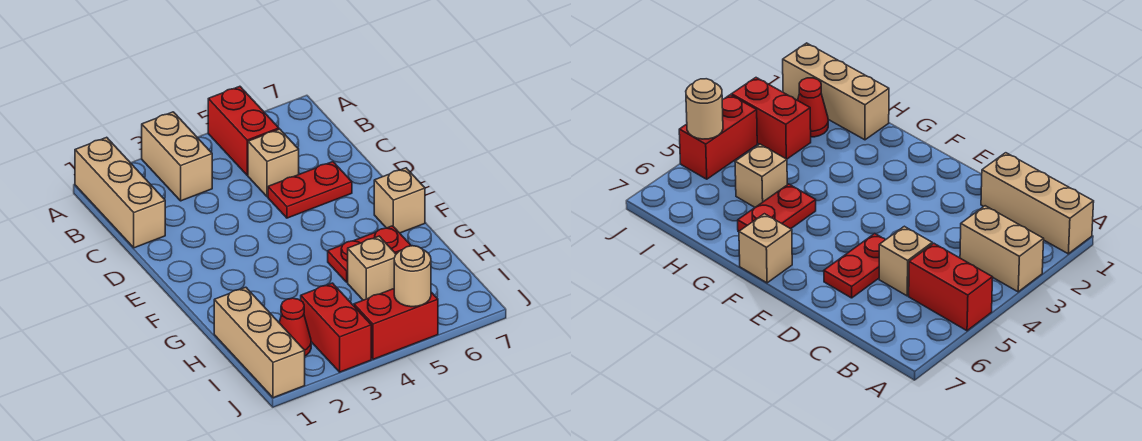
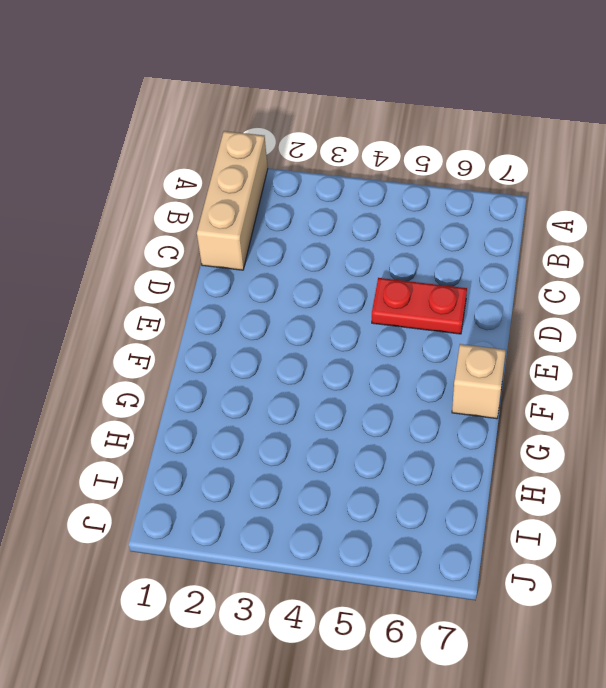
none -> tan brick A3:B3 level 1
none -> red brick A5:B5 level 1
none -> tan brick C5 level 1

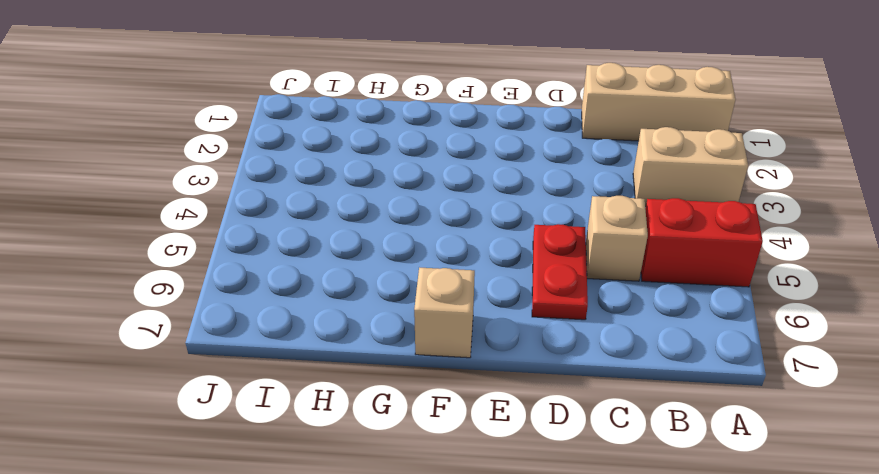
none -> red plate G5:G6 level 1
none -> tan brick H1:J1 level 1
none -> tan brick H5 level 1

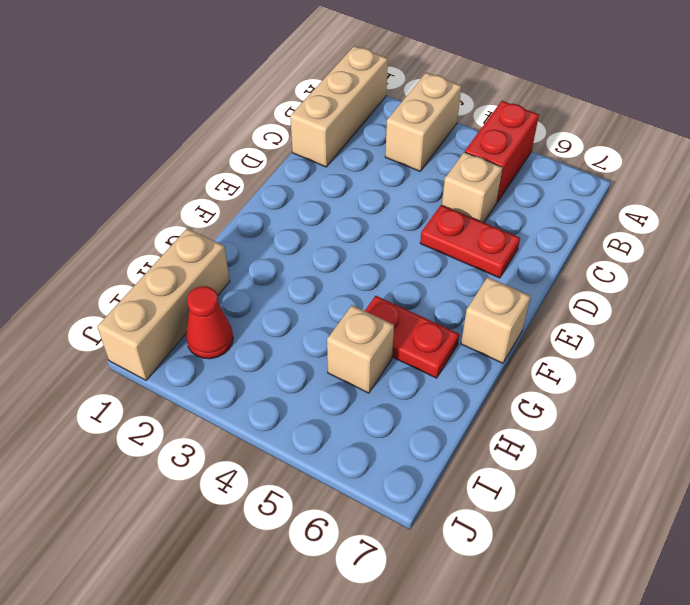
none -> red brick I3:J3 level 1
none -> red brick J4:J5 level 1
none -> tan round brick J5 level 2

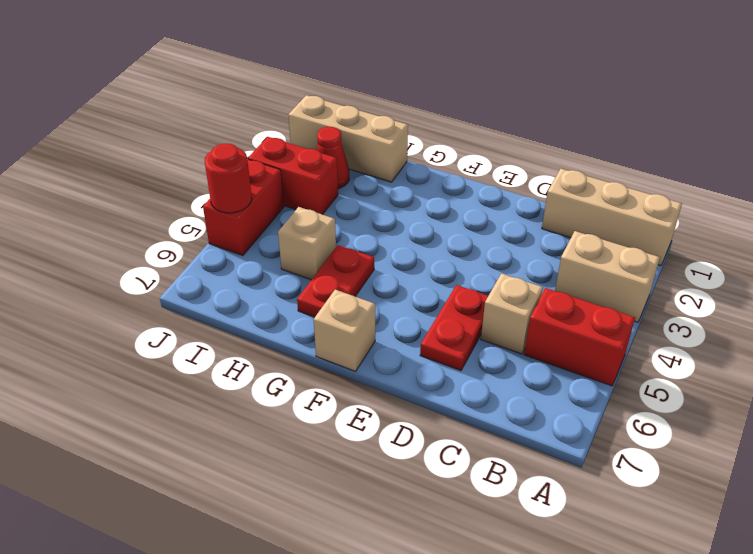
red round brick J5 level 2 -> tan round brick J5 level 2

